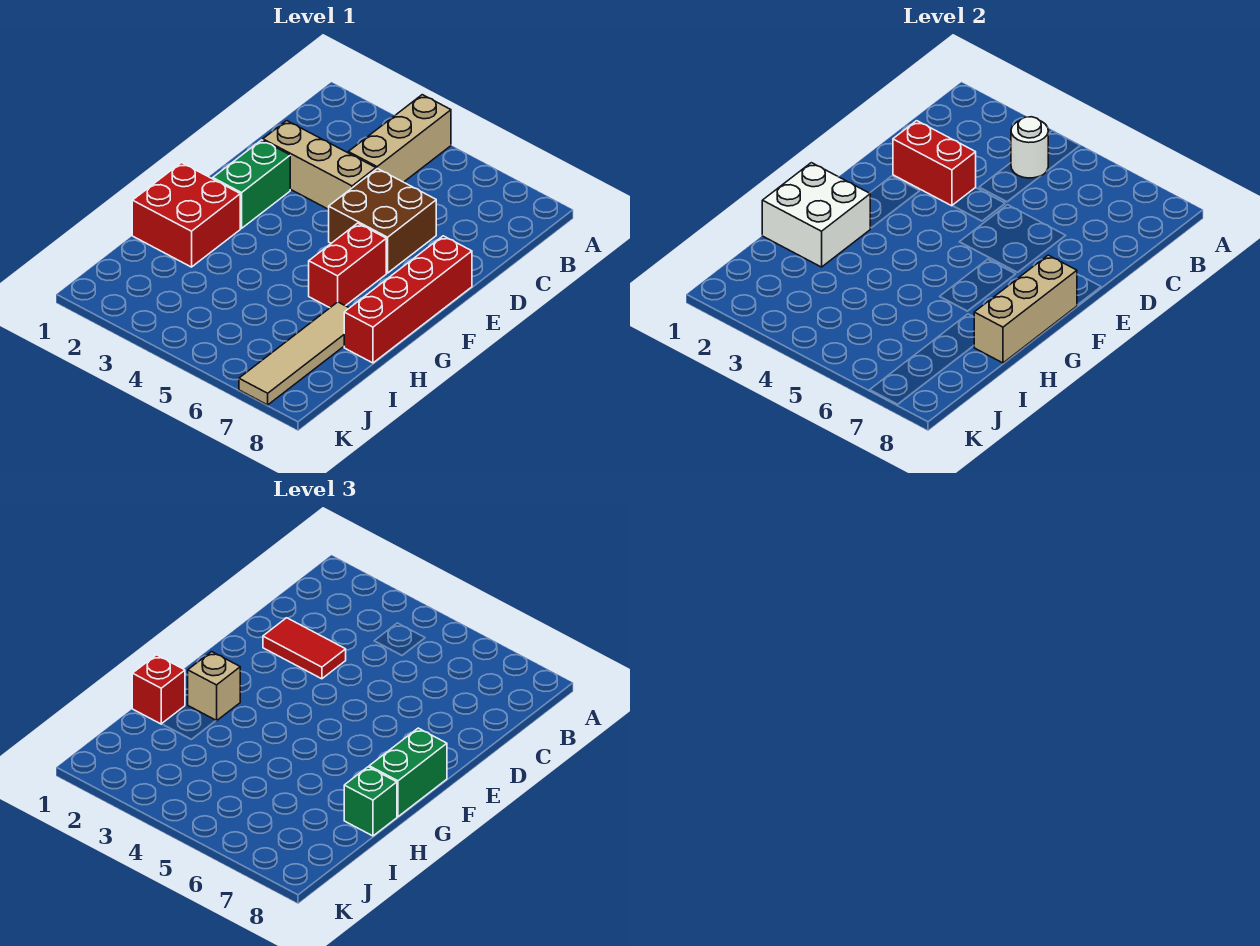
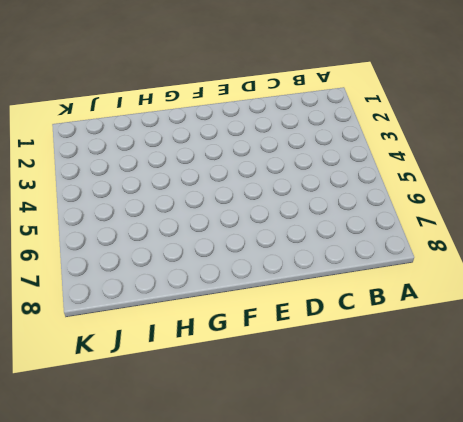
none -> tan brick A4:C4 level 1
none -> tan brick D2:D4 level 1
none -> brown brick D5:E6 level 1

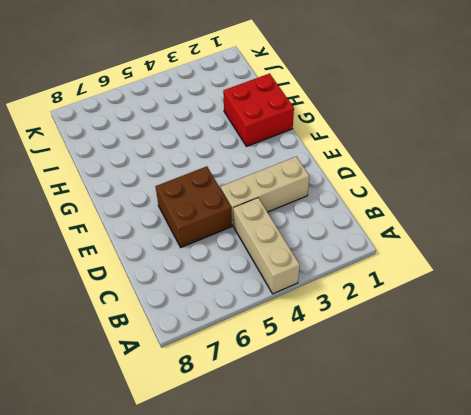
none -> green brick E2:F2 level 1
none -> red brick E8:H8 level 1
none -> red brick F6:G6 level 1

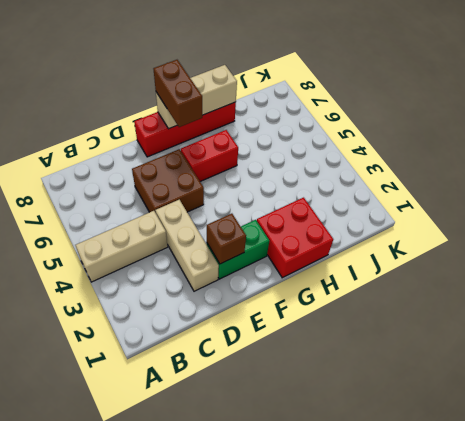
brown brick E2 level 2 -> none
brown brick F7:F8 level 3 -> green brick F8:G8 level 3
none -> tan tile H7:K7 level 1
none -> white round brick B4 level 2
none -> red brick D2:D3 level 2

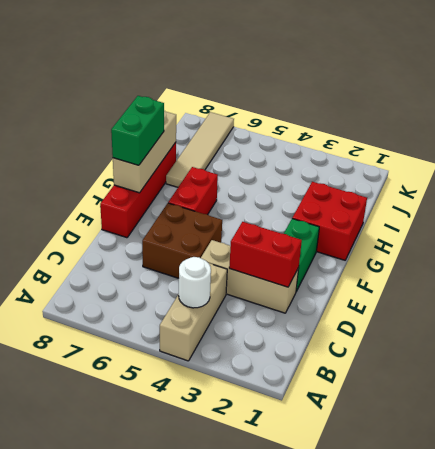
none -> white brick G1:H2 level 2
none -> red tile D2:D3 level 3
none -> tan brick G2 level 3

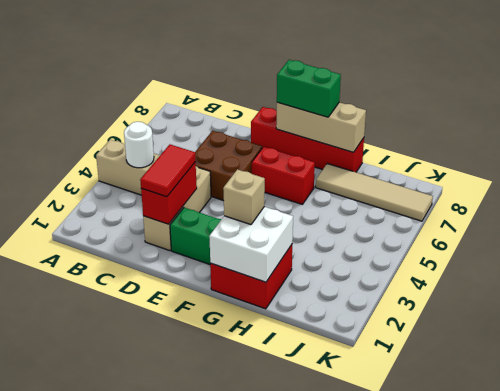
none -> red brick H1 level 3
none -> green brick H8 level 3

